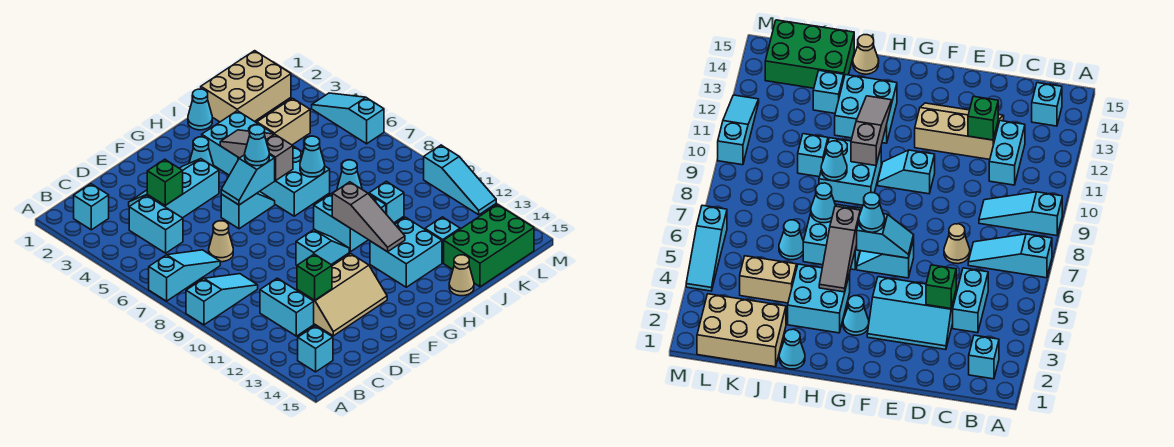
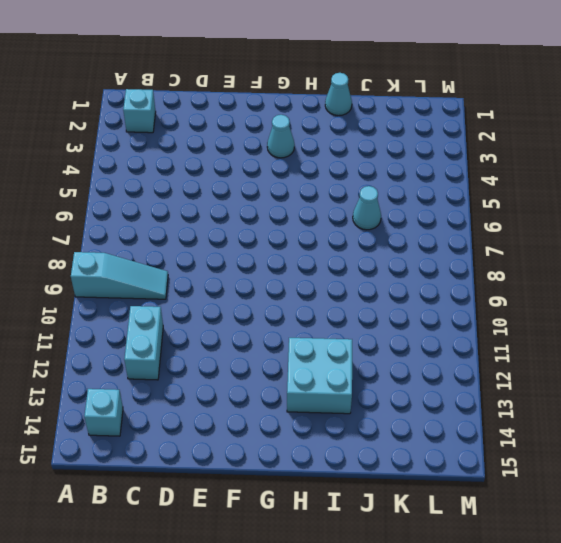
none -> cyan slope A7:C7 level 1 top A
none -> cyan brick C4:C5 level 1
none -> cyan slope D3:F4 level 1 top 4
none -> tan cone D7 level 1

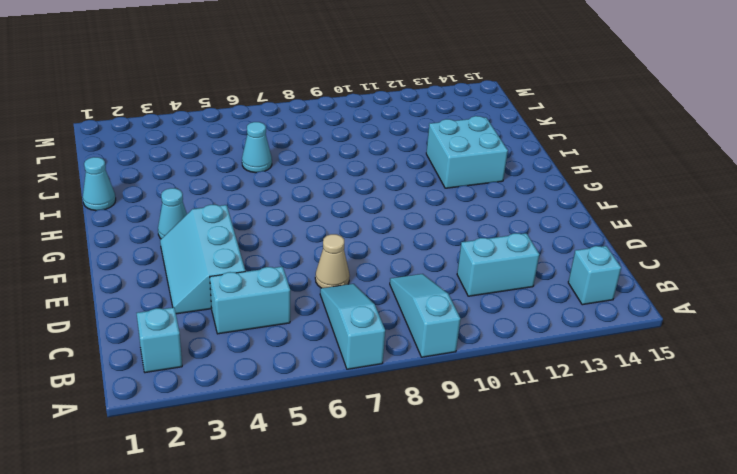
none -> tan slope D12:F13 level 1 top 12
none -> cyan slope F6:G6 level 1 top F
none -> cyan slope F10:G10 level 1 top F
none -> cyan brick H3:I4 level 1

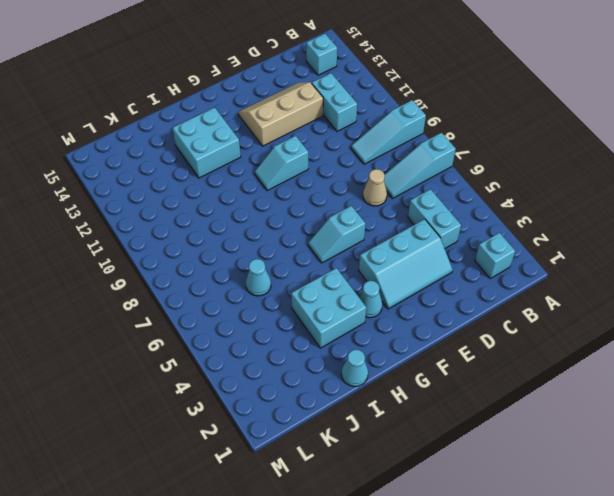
none -> cyan brick H6:I7 level 1
none -> cyan brick H9:I10 level 1
none -> tan cone I15 level 1
none -> tan brick J1:L2 level 1

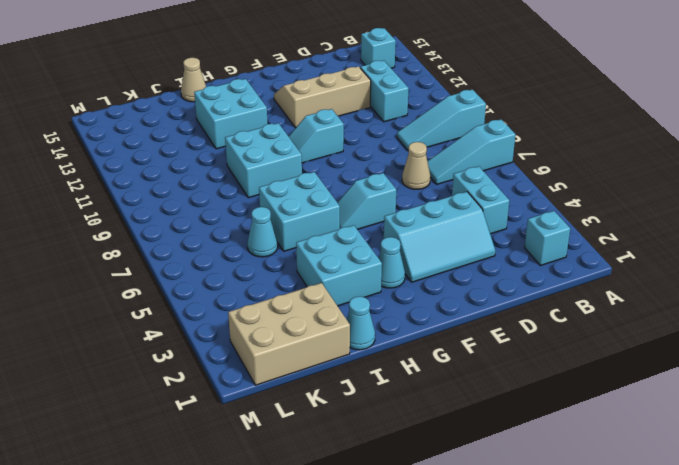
none -> tan brick J4:K4 level 1
none -> cyan brick J10 level 1
none -> cyan brick J13 level 1
none -> green brick J14:L15 level 1

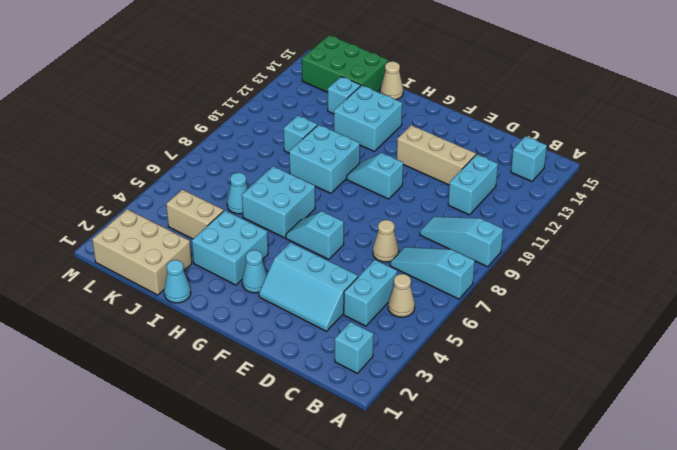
tan cone B5 level 1 -> none
none -> cyan slope M4:M6 level 1 top 6
none -> cyan slope M10:M12 level 1 top 10
none -> green brick D4 level 2
none -> green brick D12 level 2

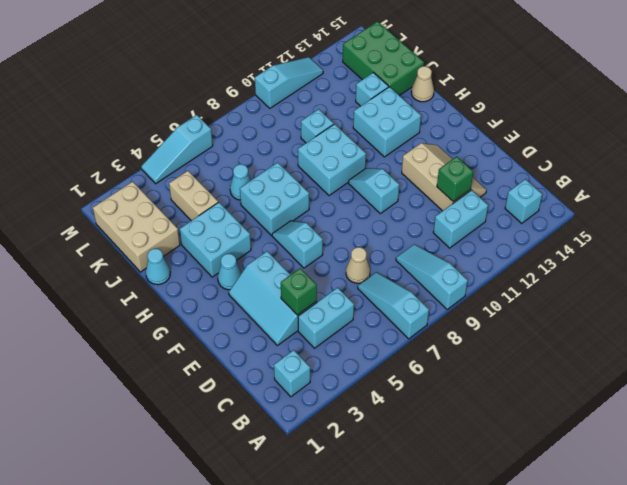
none -> cyan slope F6:G6 level 2 top G
none -> grey slope H4:H6 level 2 top 6
none -> grey slope H10:H12 level 2 top 10
none -> cyan cone I7 level 2

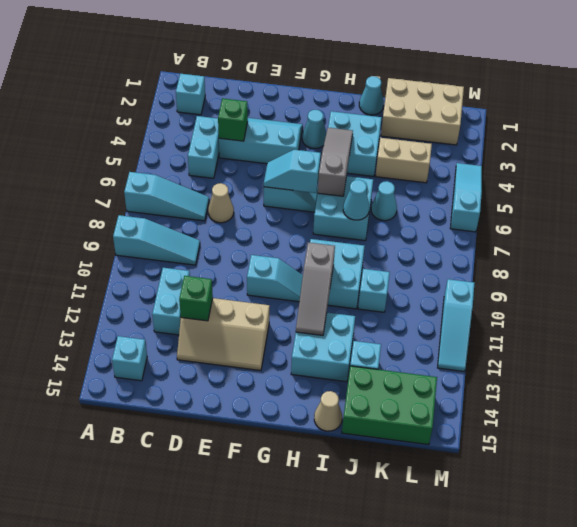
none -> cyan cone I9 level 2
none -> cyan cone G6 level 3

